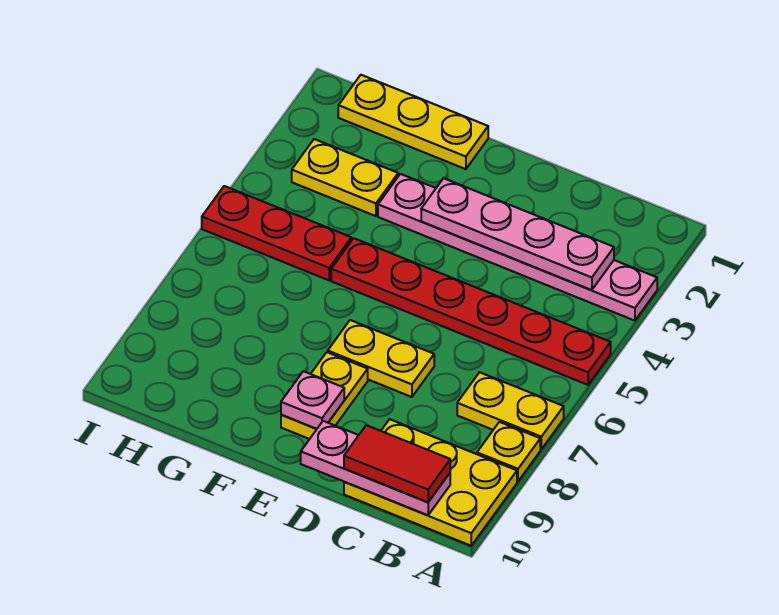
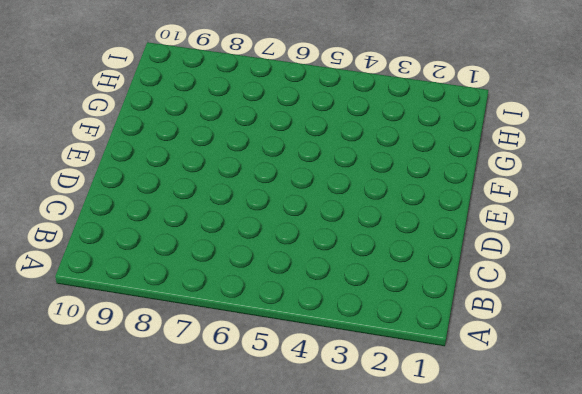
none -> pink plate A3:F3 level 1
none -> red plate A5:F5 level 1
none -> yellow plate A7:B7 level 1

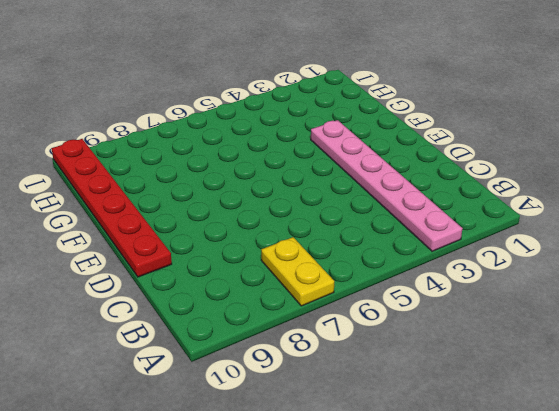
red plate D10:I10 level 1 -> red plate A5:F5 level 1
none -> yellow plate A8 level 1
none -> yellow plate A9:C10 level 1
none -> yellow plate D7:E7 level 1

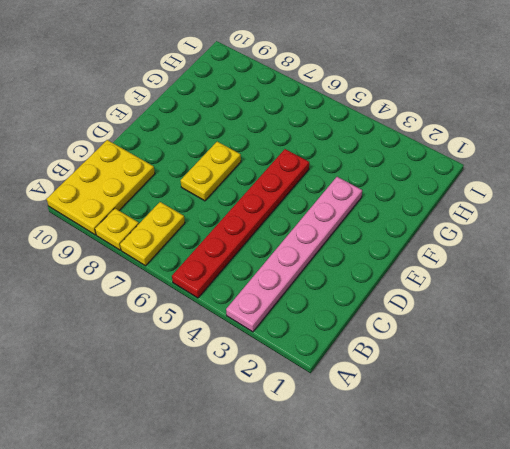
none -> yellow plate E8:E9 level 1
none -> yellow plate F1:H1 level 1
none -> yellow plate G3:H3 level 1

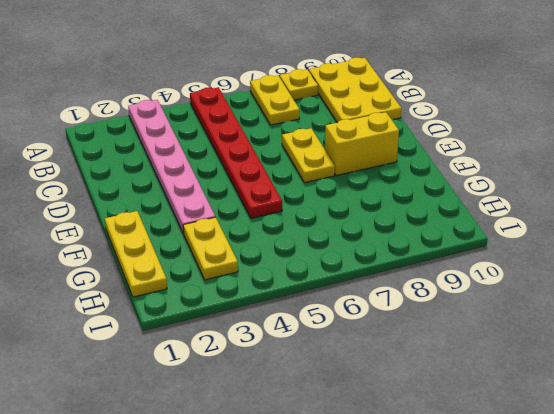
yellow brick E8:E9 level 1 -> yellow plate E8:E9 level 1
none -> red plate G5:I5 level 1
none -> pink plate B3:E3 level 2
none -> pink plate B10:D10 level 2

